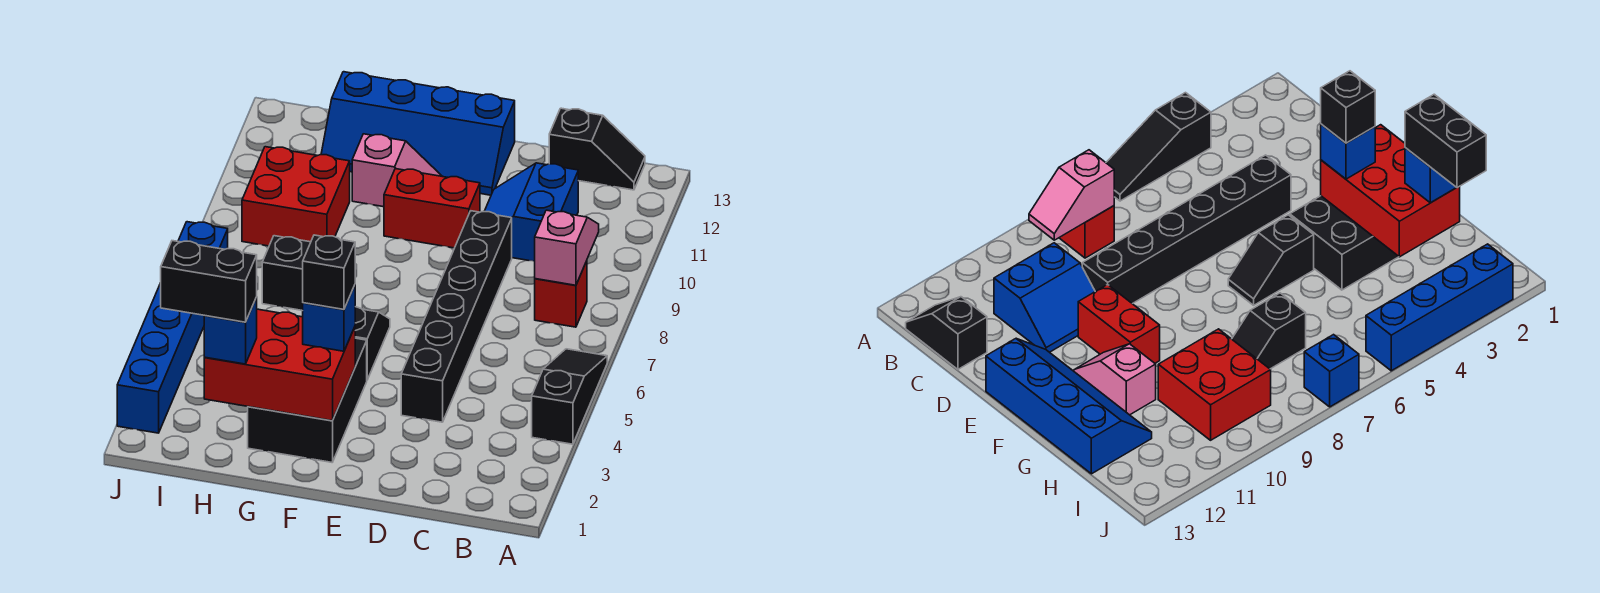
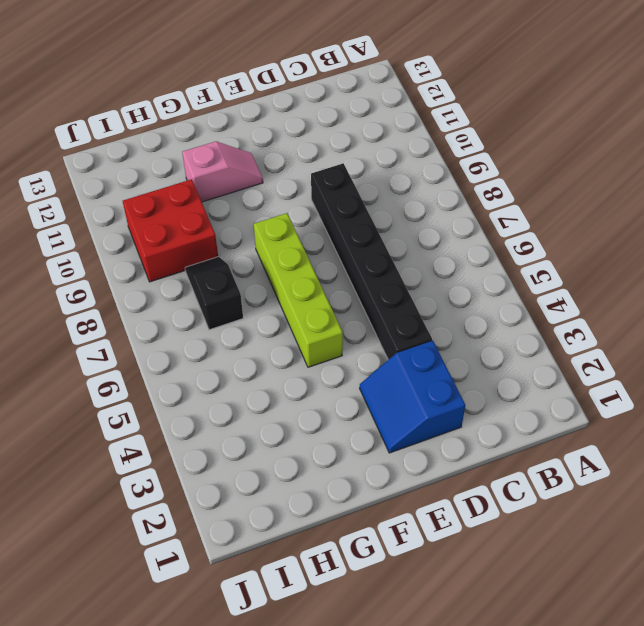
blue slope D2:E3 level 1 top D -> blue slope C10:D11 level 1 top C
lime brick F5:F8 level 1 -> black slope F5:F6 level 1 top 5
none -> black slope A4:A6 level 1 top 4
none -> red brick B8 level 1
none -> black slope B13:C13 level 1 top C

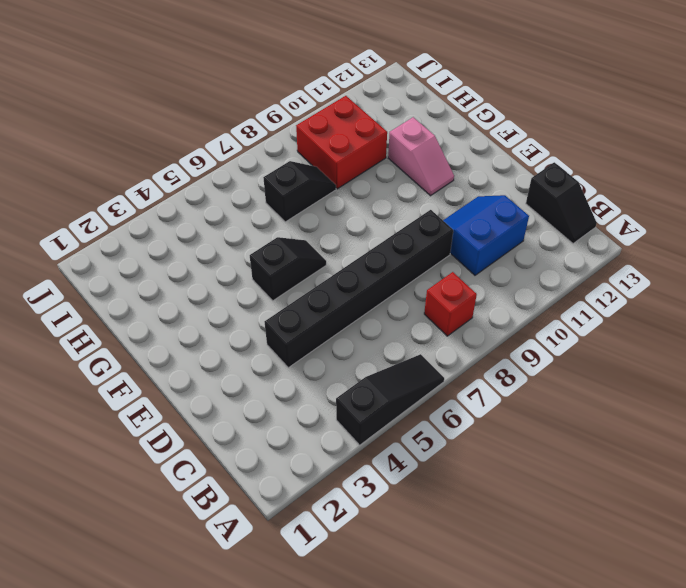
none -> red brick E10:F10 level 1
none -> blue slope E12:H13 level 1 top 13
none -> black brick F2:G4 level 1

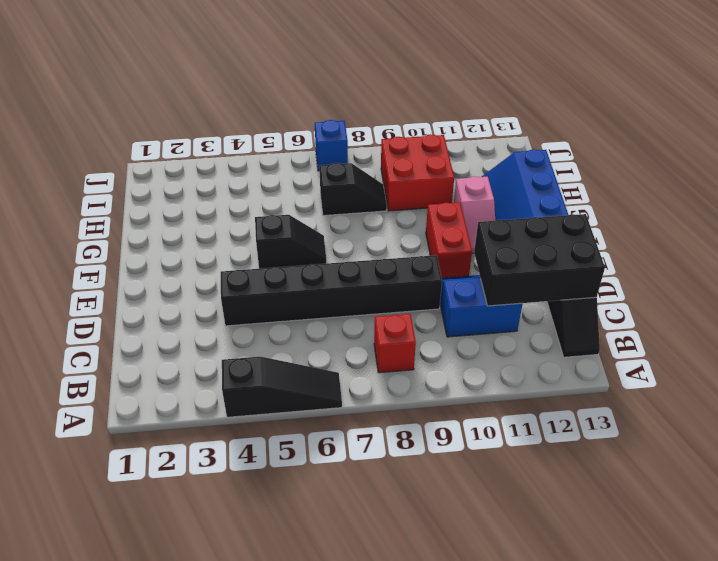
black brick C11:D13 level 2 -> black brick F2:G4 level 1
none -> blue brick J2:J5 level 1
none -> pink slope B8:B9 level 2 top 8
none -> red brick F2:H3 level 2

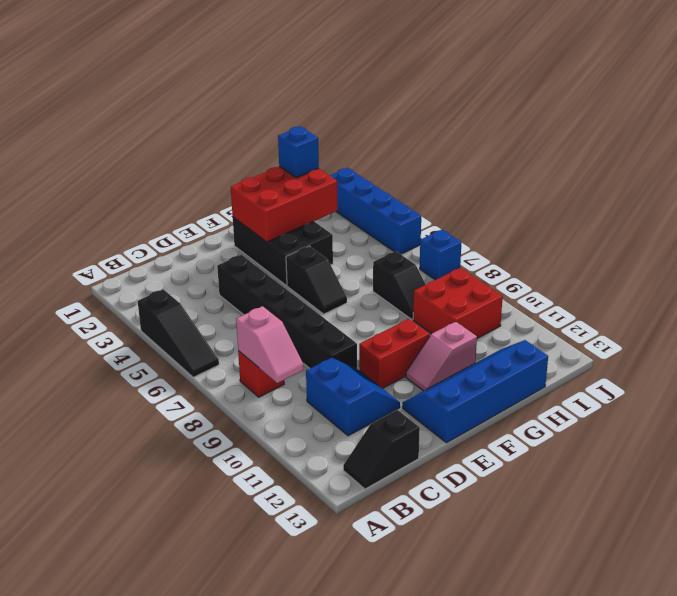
none -> blue brick F3 level 3
none -> black brick F3 level 4
none -> black brick H2:I2 level 4

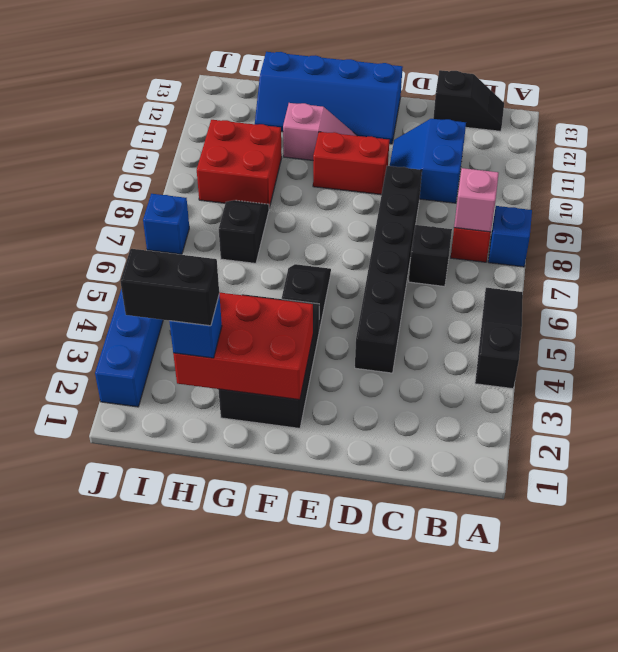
blue brick A8 level 1 -> blue brick F3 level 3
black brick C7 level 1 -> black brick F3 level 4

